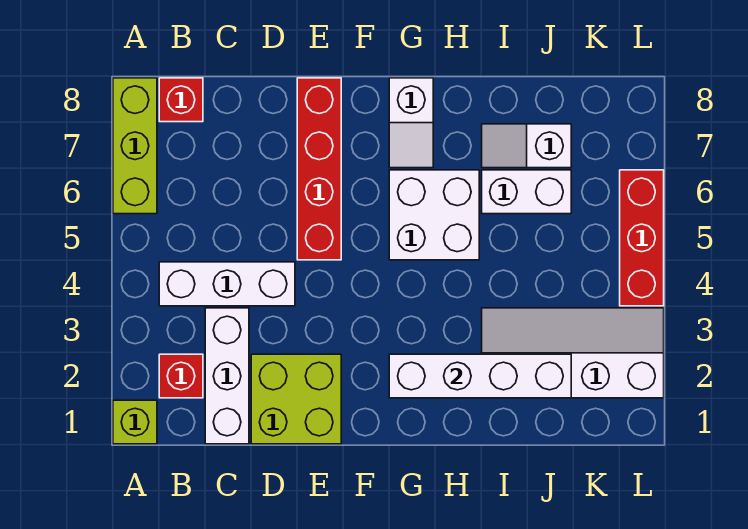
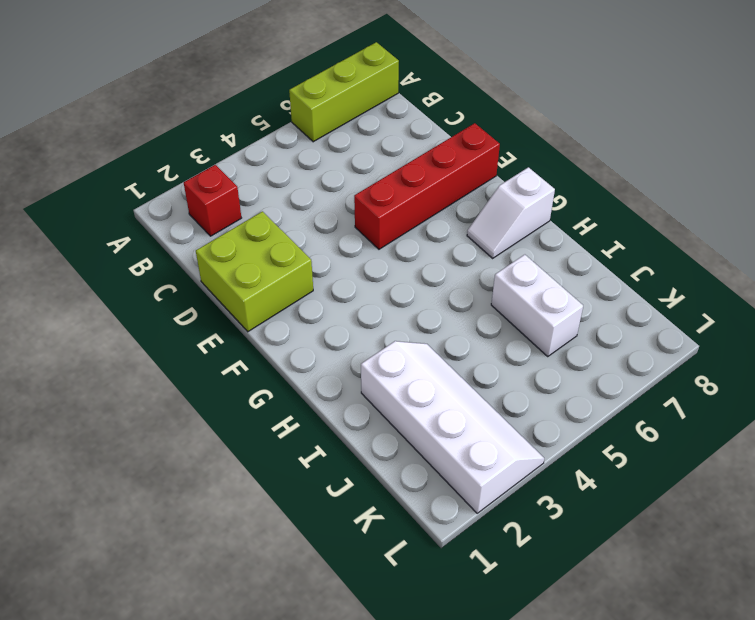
none -> lime brick A1 level 1
none -> white brick B4:D4 level 1
none -> red brick B8 level 1

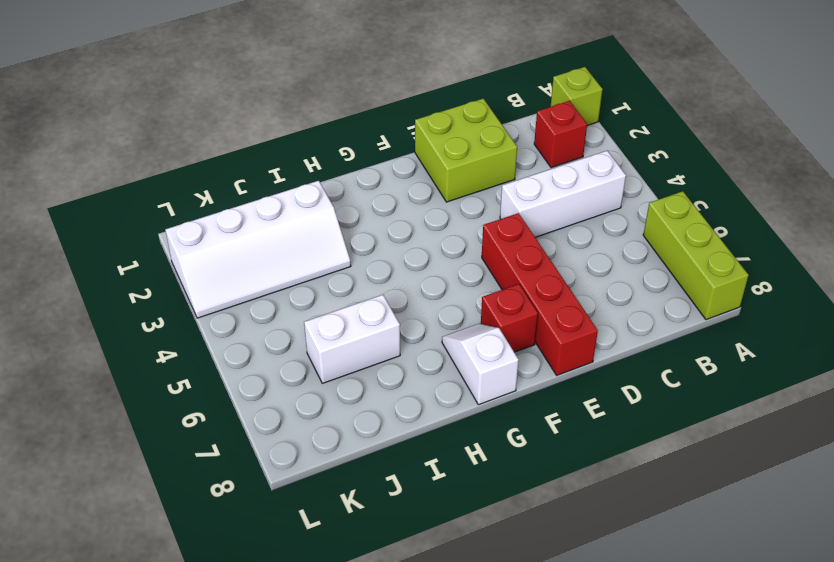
red brick F7 level 1 -> red brick B8 level 1
none -> white brick C1:C3 level 1
none -> white brick G5:H6 level 1
none -> white slope I7:J7 level 1 top J

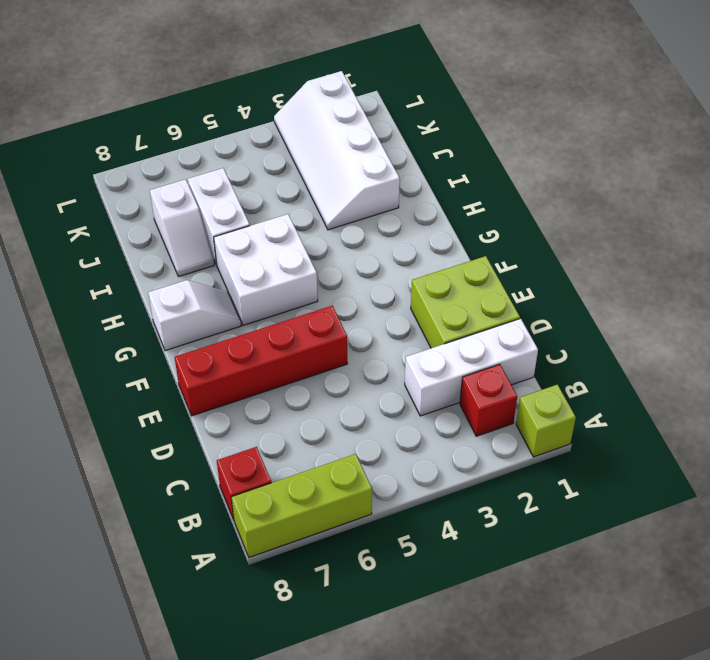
none -> white brick B4:D4 level 1
none -> red brick L4:L6 level 1
none -> white brick G2:J2 level 2

